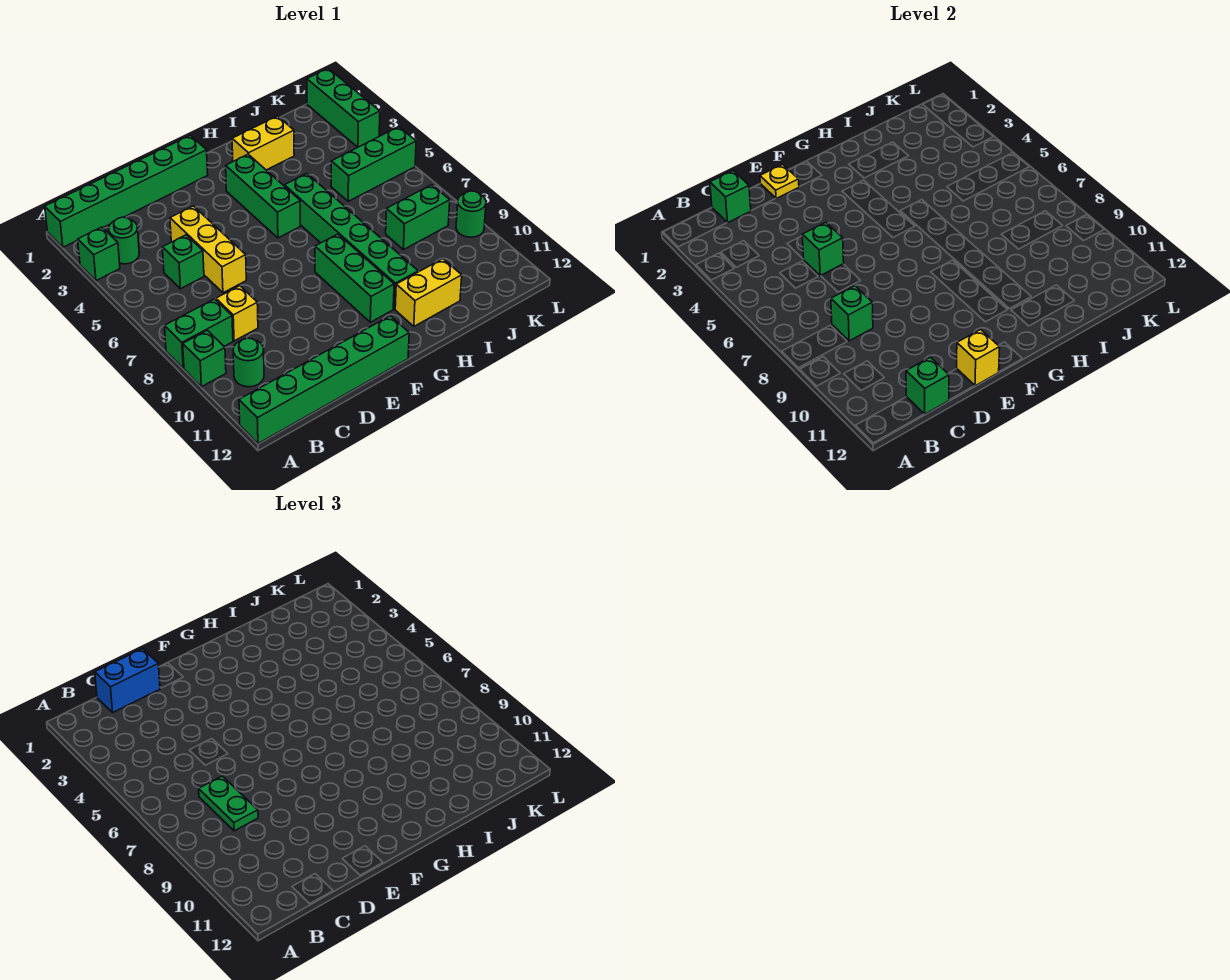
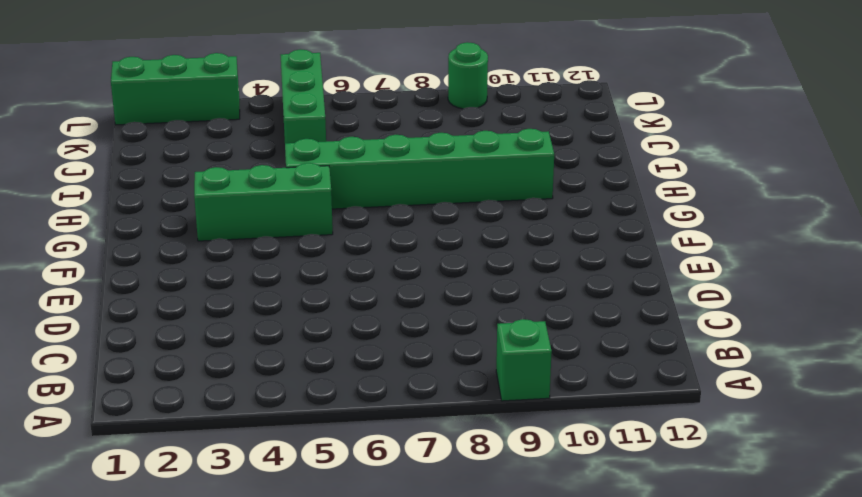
none -> green brick A1:F1 level 1
none -> green brick A3 level 1
none -> green brick A8:B8 level 1

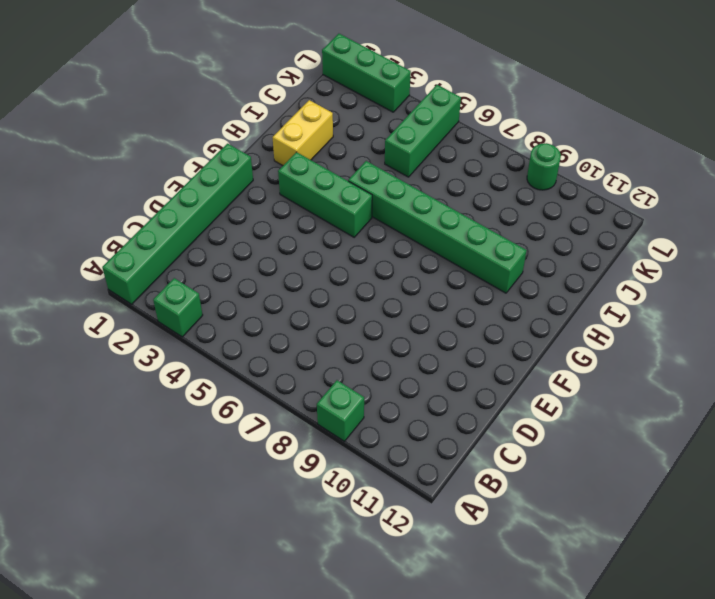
none -> green brick A8:B8 level 1
none -> green brick A12:F12 level 1
none -> green round brick B3 level 1

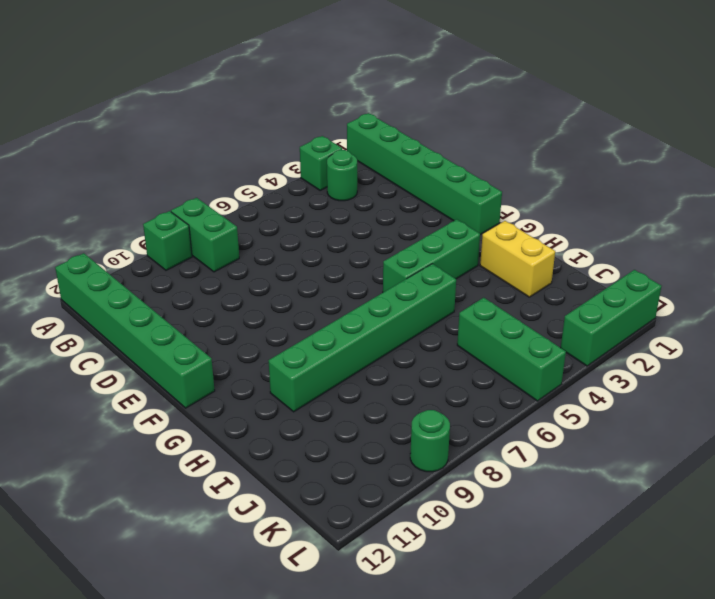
none -> green round brick B10 level 1
none -> green brick C5 level 1
none -> yellow brick C8 level 1

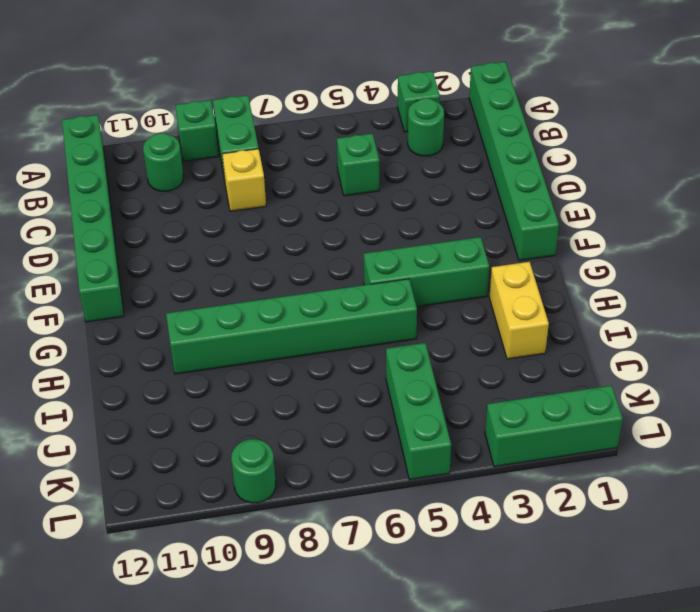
none -> yellow brick D4:D6 level 1
none -> green brick G8:G10 level 1
none -> yellow brick H11:I11 level 1

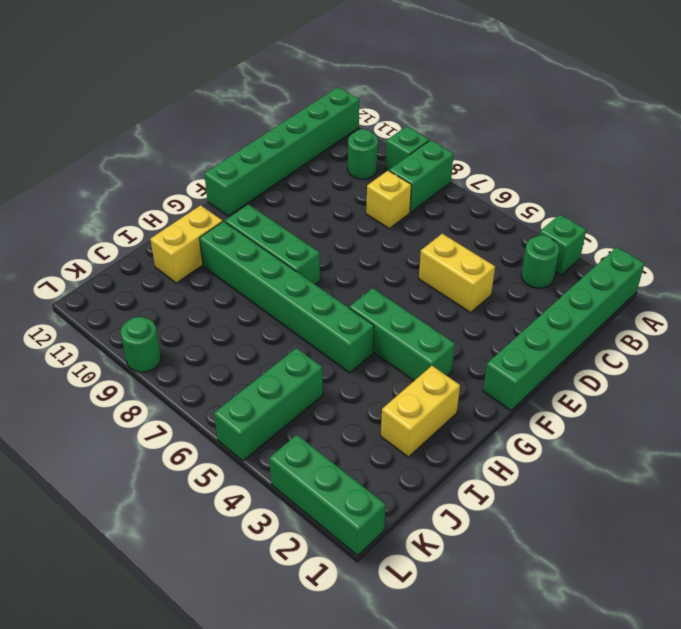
yellow brick D4:D5 level 1 -> yellow brick D4:D6 level 1
none -> green brick C5 level 1
none -> green brick J8:K8 level 1
none -> green brick C1 level 2

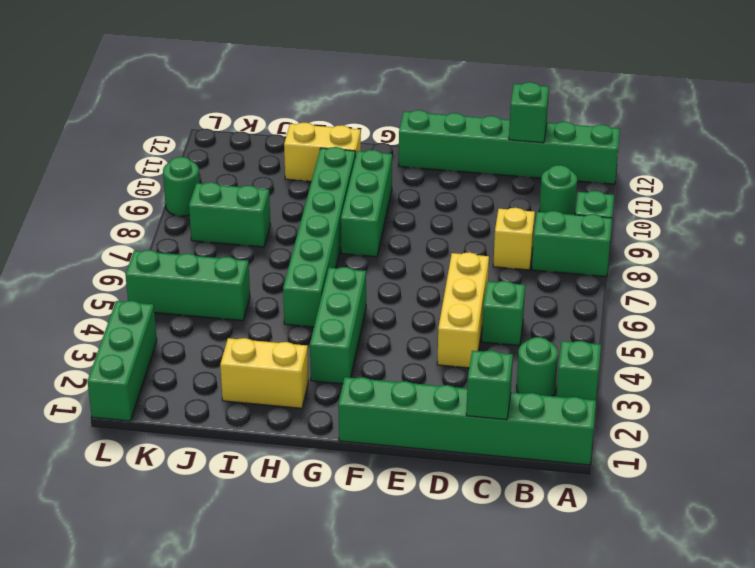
none -> green brick C8 level 2
none -> green brick D5 level 2
none -> yellow plate E1 level 2

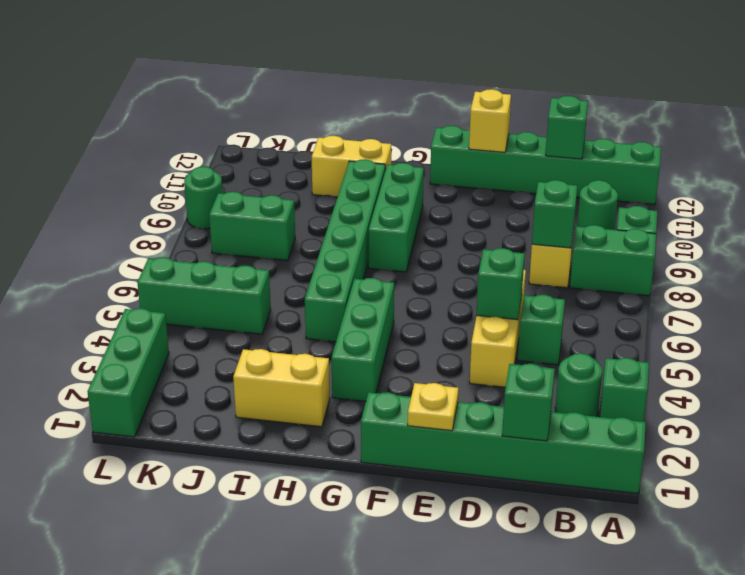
none -> blue brick C1:D1 level 3
none -> green plate C7:C8 level 3

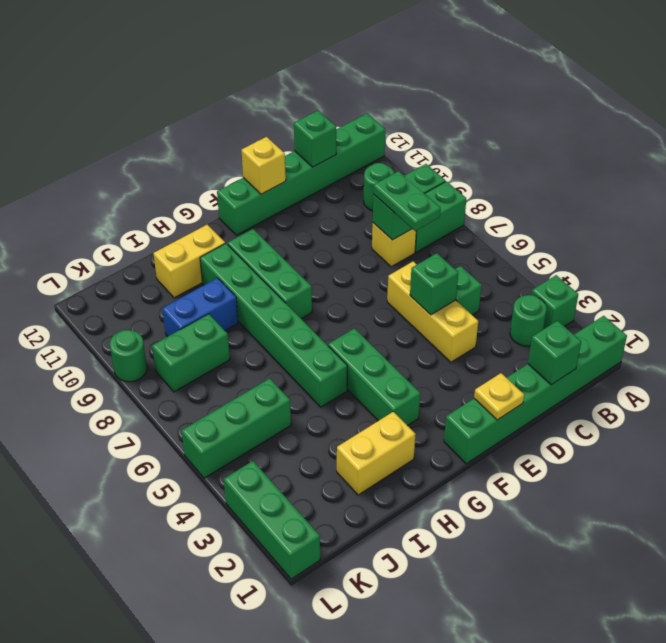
blue brick I9:J9 level 1 -> blue brick C1:D1 level 3

